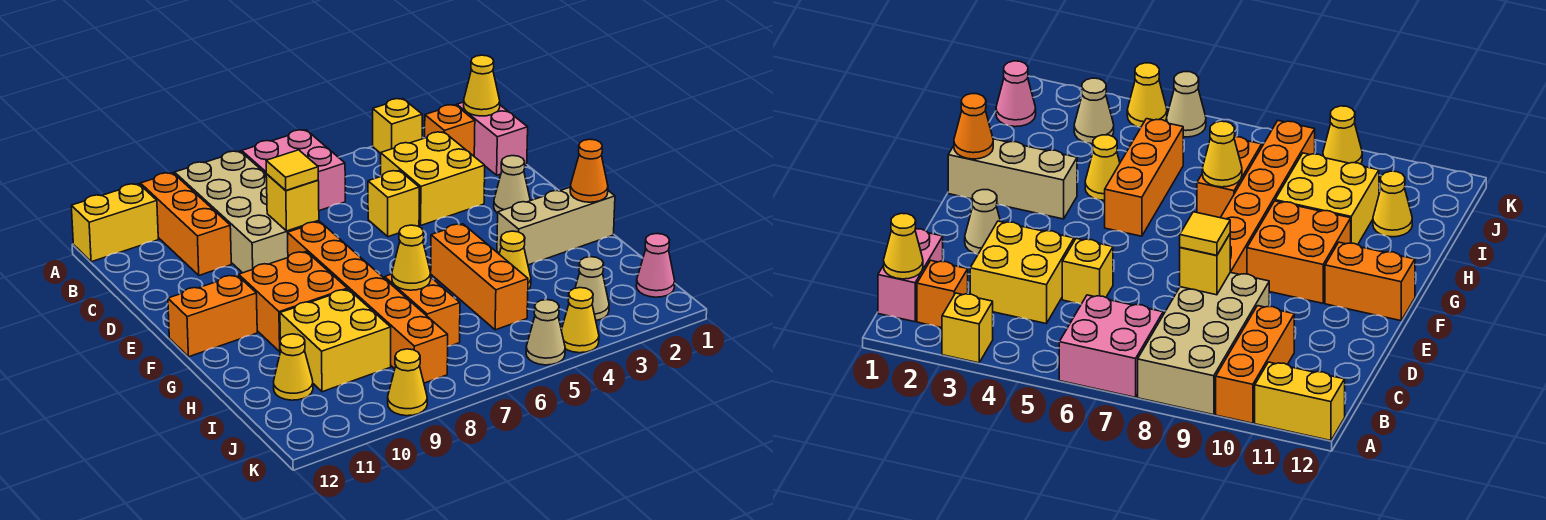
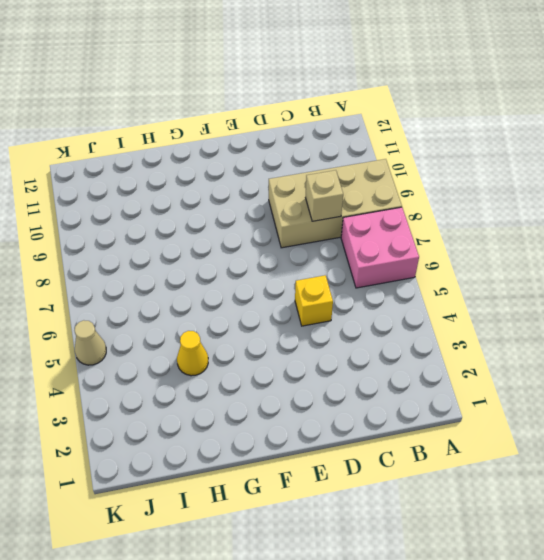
tan brick C8 level 2 -> none
none -> yellow brick A3 level 1
none -> orange brick A10:C10 level 1
none -> yellow brick A11:A12 level 1

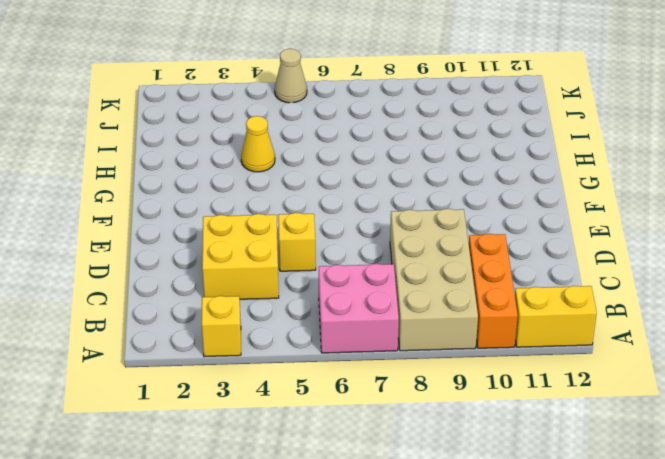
none -> pink brick B1:C1 level 1
none -> orange brick B2 level 1
none -> tan cone E2 level 1

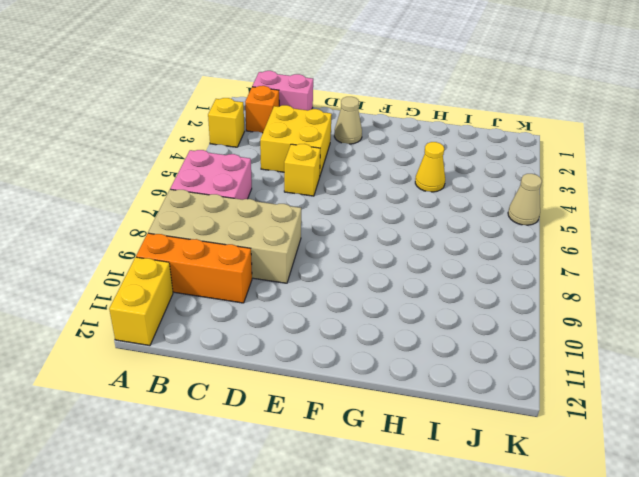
none -> orange brick E8:J8 level 1
none -> orange brick F9:G10 level 1
none -> orange brick F11:F12 level 1

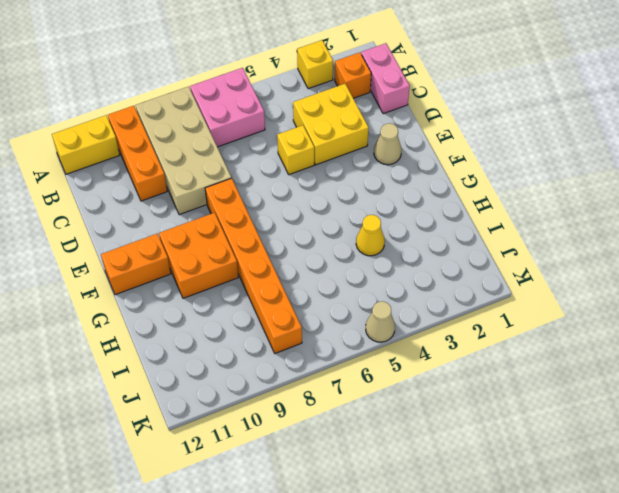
none -> tan brick G1:G3 level 1
none -> orange brick G5:I5 level 1
none -> orange brick H7:I7 level 1

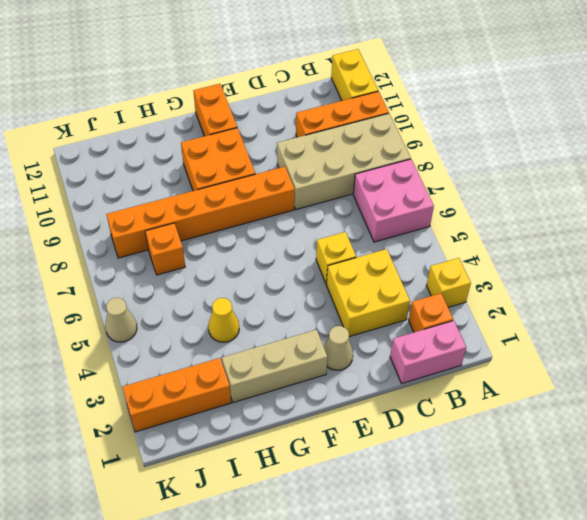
tan brick F2:H2 level 1 -> tan brick G1:G3 level 1
orange brick I2:K2 level 1 -> orange brick G5:I5 level 1
orange brick I7 level 1 -> orange brick H7:I7 level 1
none -> yellow brick H9:I10 level 1
none -> yellow cone I11 level 1
none -> pink cone J1 level 1

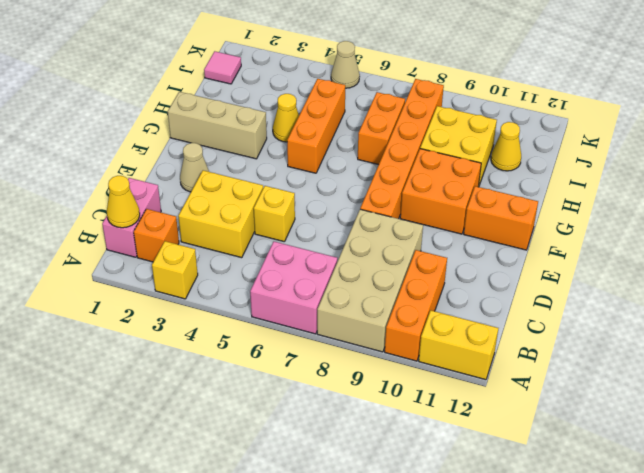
pink tile J1 level 1 -> pink cone J1 level 1
none -> tan cone J3 level 1
none -> yellow cone K4 level 1
none -> yellow cone K9 level 1

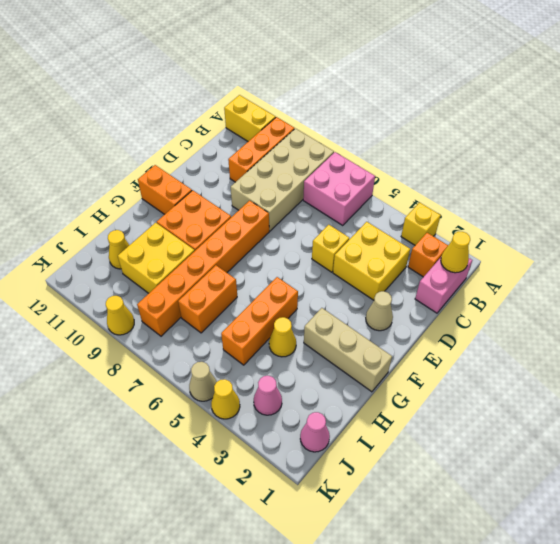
pink cone J3 level 1 -> tan cone J3 level 1
none -> yellow brick D8 level 2
none -> orange cone G1 level 2
none -> yellow cone H7 level 2

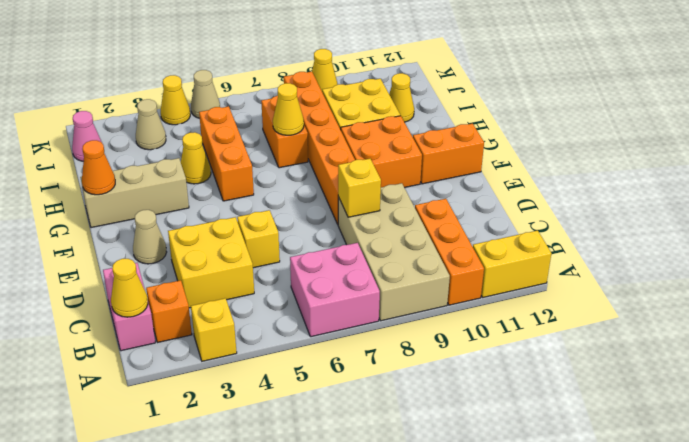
none -> yellow tile D8 level 3

